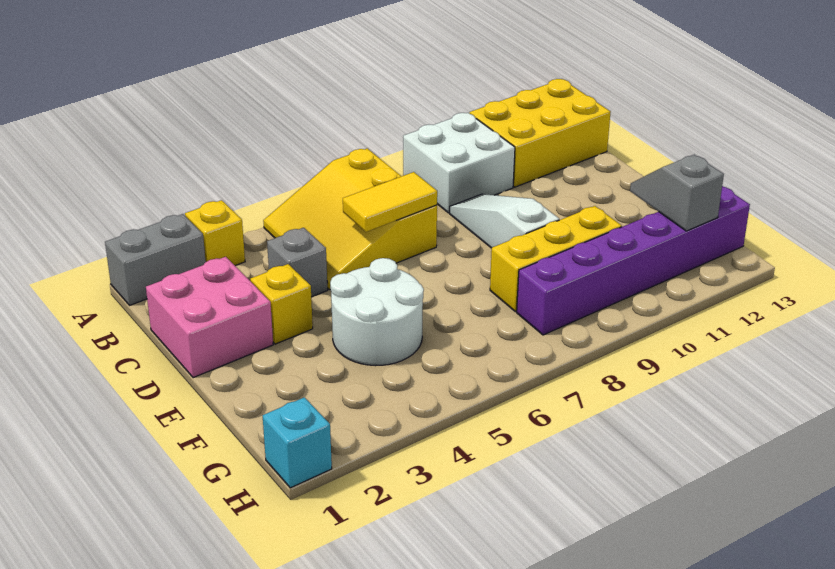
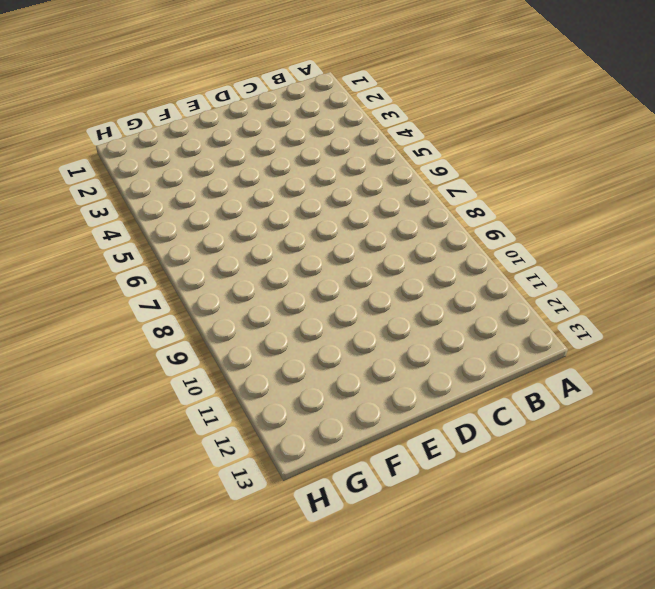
none -> grey brick A1:A2 level 1
none -> yellow brick A3 level 1
none -> yellow slope A5:C7 level 1 top 7

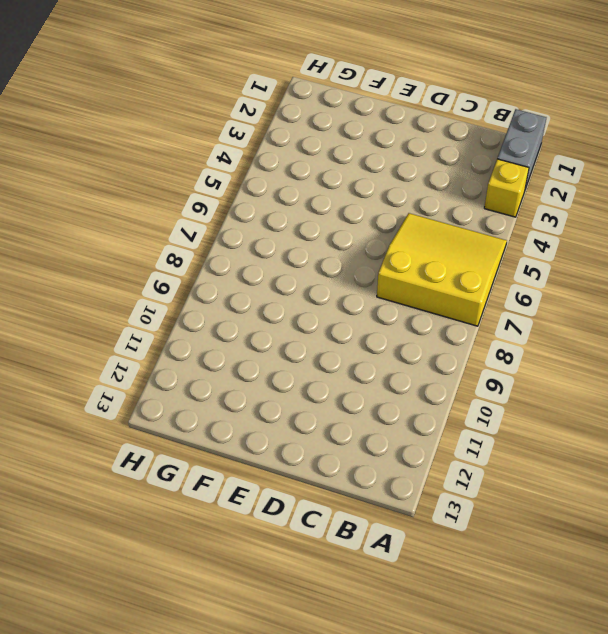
none -> white brick A9:B10 level 1
none -> yellow brick A11:B13 level 1
none -> pink brick C1:D2 level 1

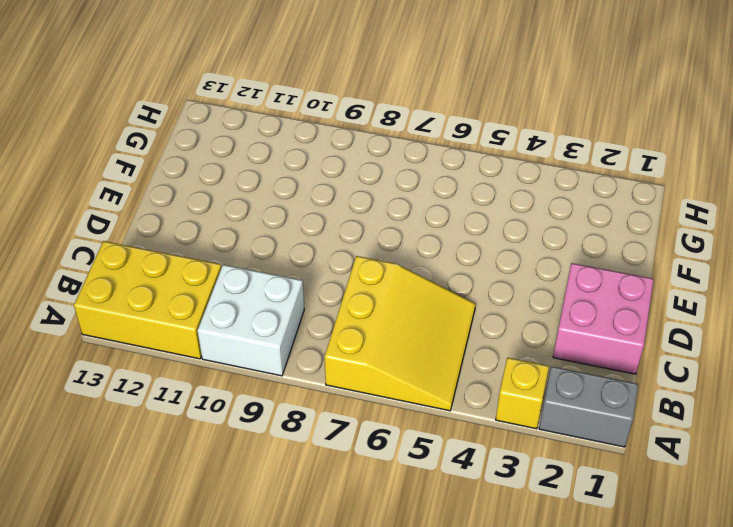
none -> grey brick C4 level 1
none -> white slope C9:E9 level 1 top E
none -> yellow brick D3 level 1

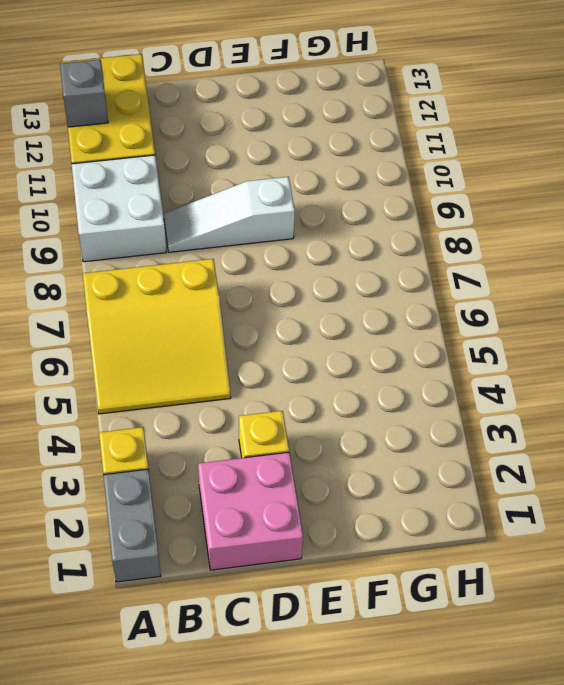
grey brick A12 level 2 -> grey brick C4 level 1
none -> white round brick E4:F5 level 1
none -> yellow brick F8:F10 level 1
none -> purple brick G8:G13 level 1

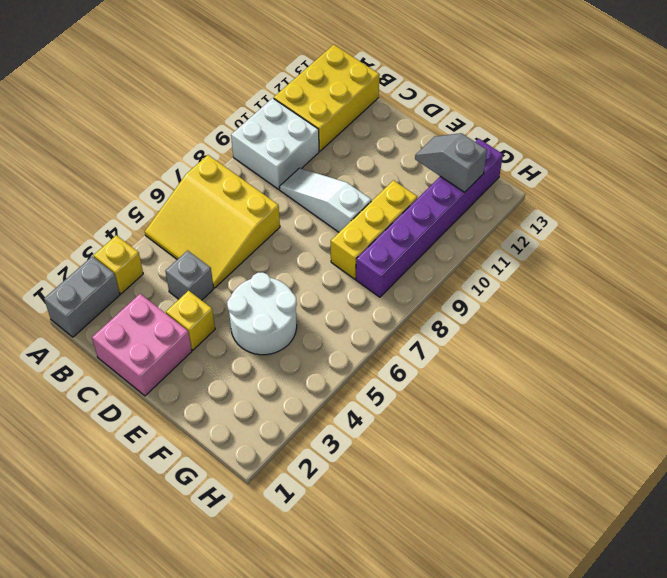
none -> cyan brick H1 level 1
none -> yellow tile C6:C7 level 2

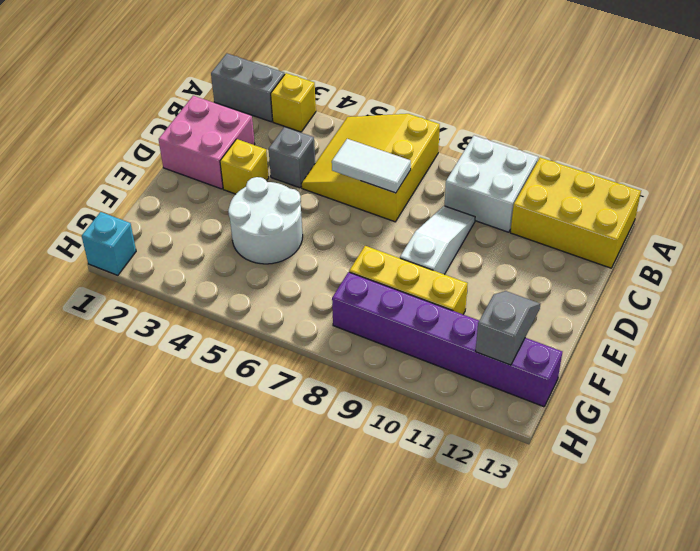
white tile C6:C7 level 2 -> yellow tile C6:C7 level 2

